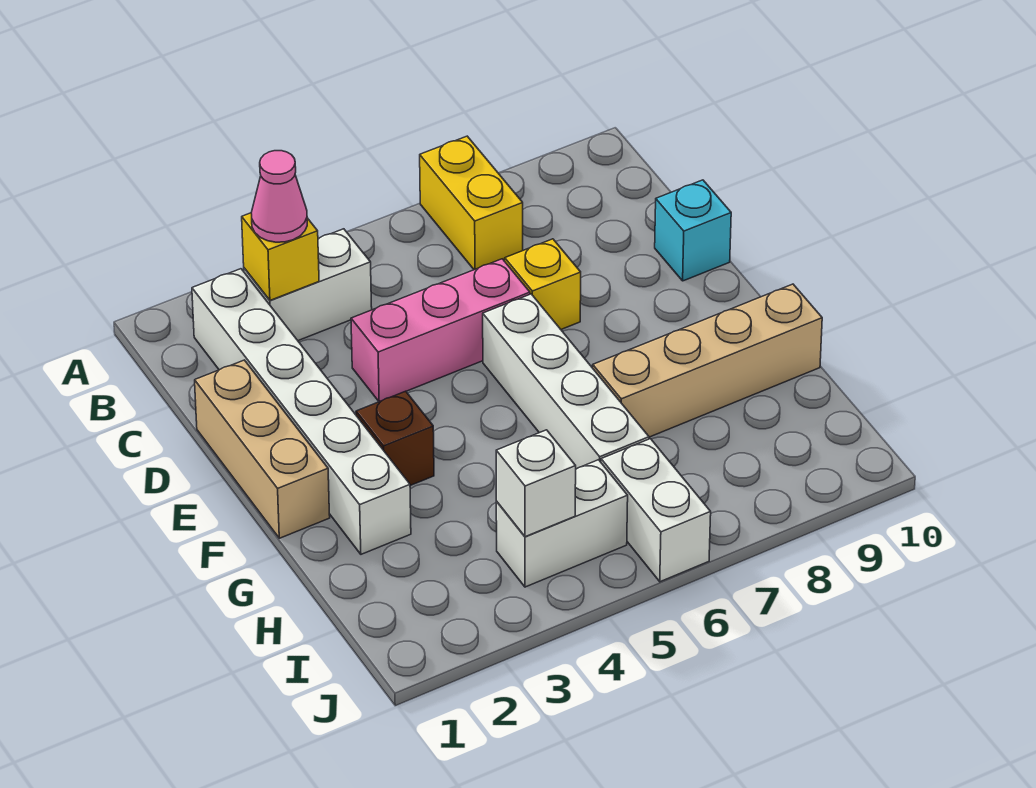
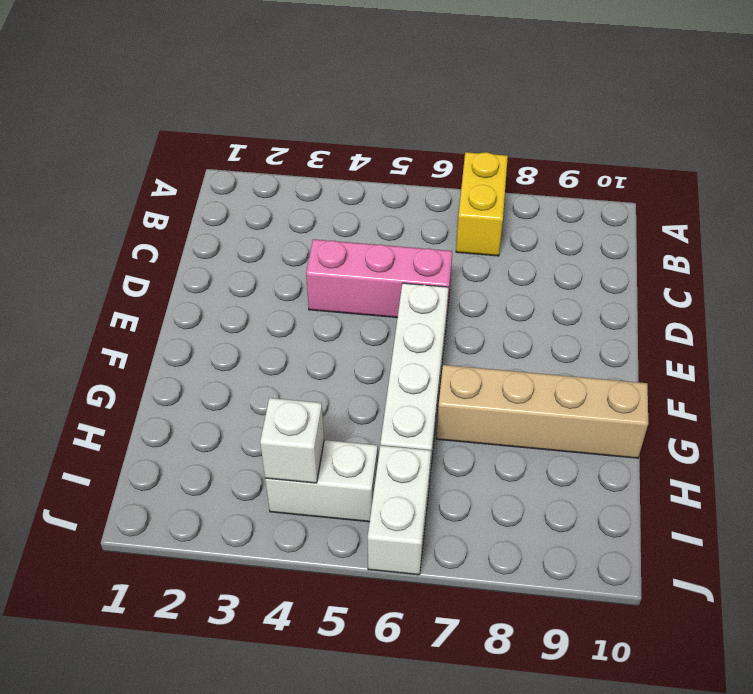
none -> white brick B2:G2 level 1
none -> white brick B3:B4 level 1
none -> tan brick D1:F1 level 1

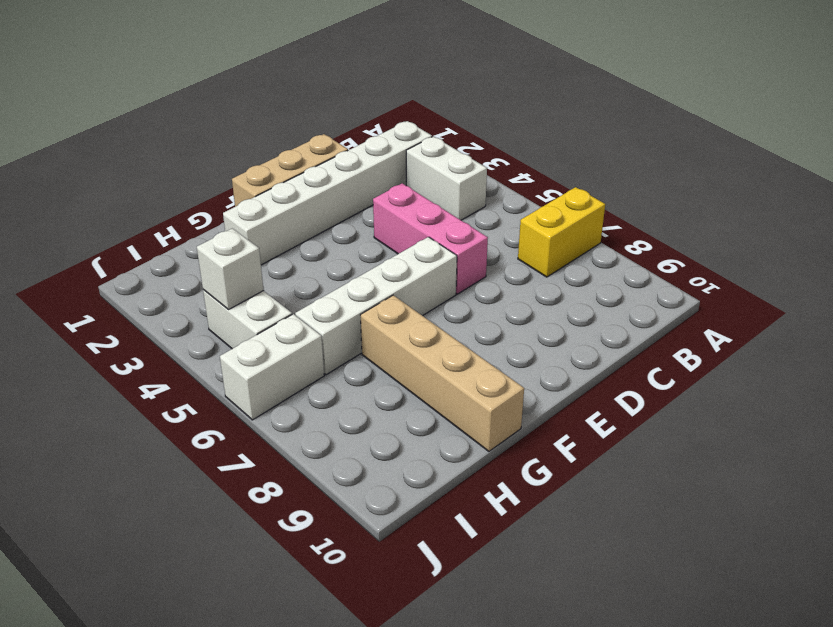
none -> yellow brick D7 level 1
none -> cyan brick D10 level 1
none -> brown brick F3 level 1

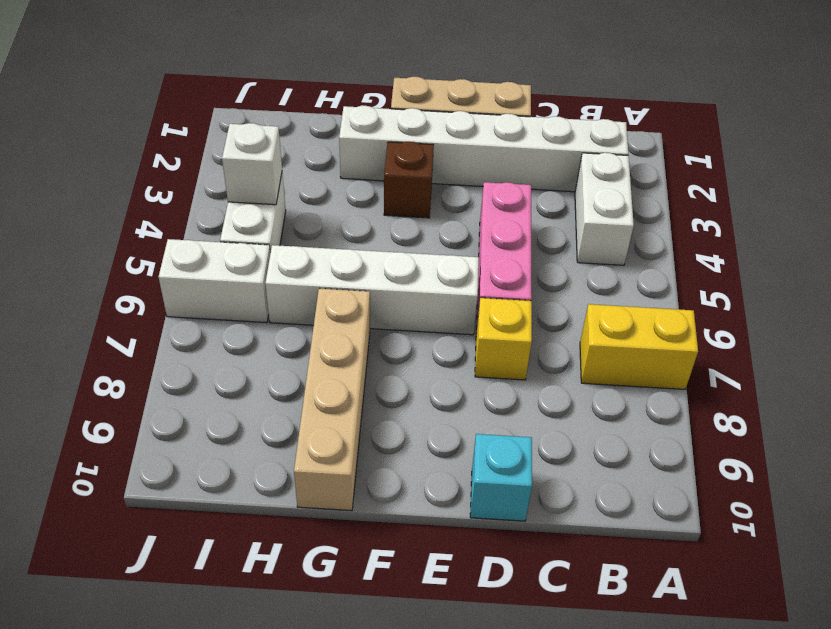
none -> yellow brick B3 level 2
none -> pink cone B3 level 3

